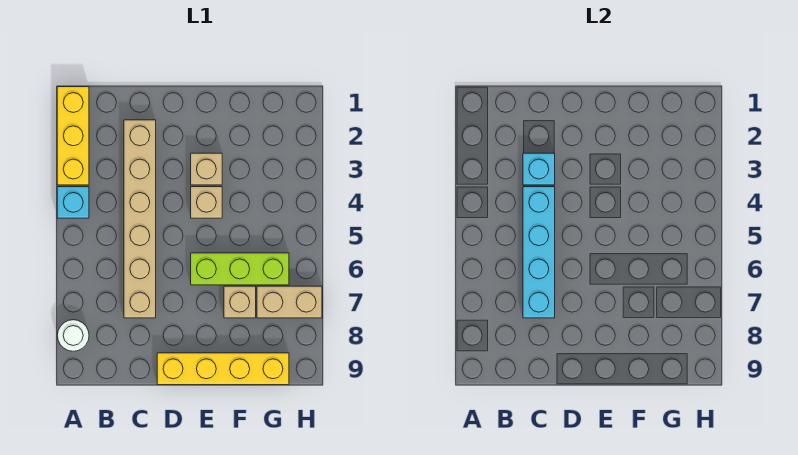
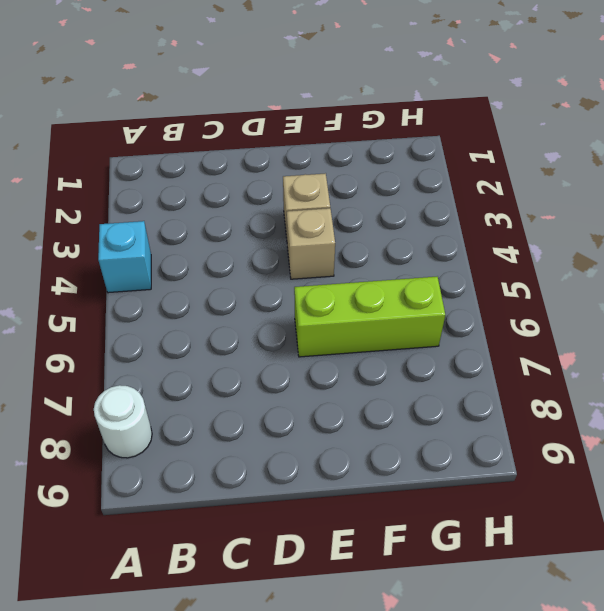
none -> yellow brick A1:A3 level 1
none -> tan brick C2:C7 level 1
none -> yellow brick D9:G9 level 1

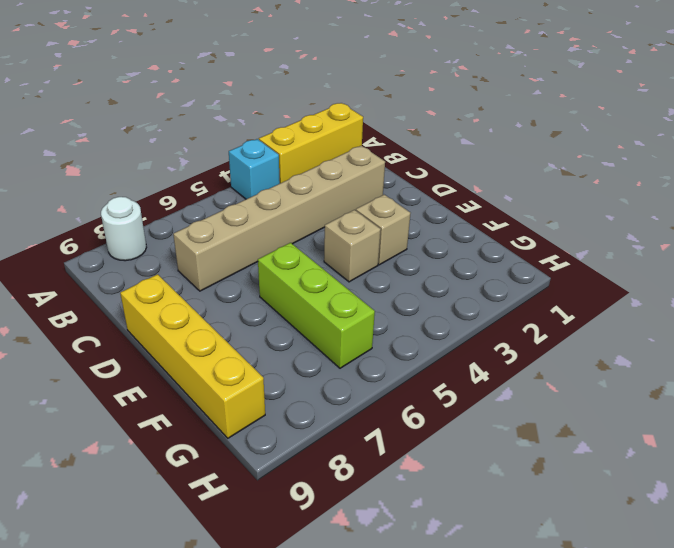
none -> tan brick F7 level 1
none -> tan brick G7:H7 level 1
none -> cyan brick C3 level 2

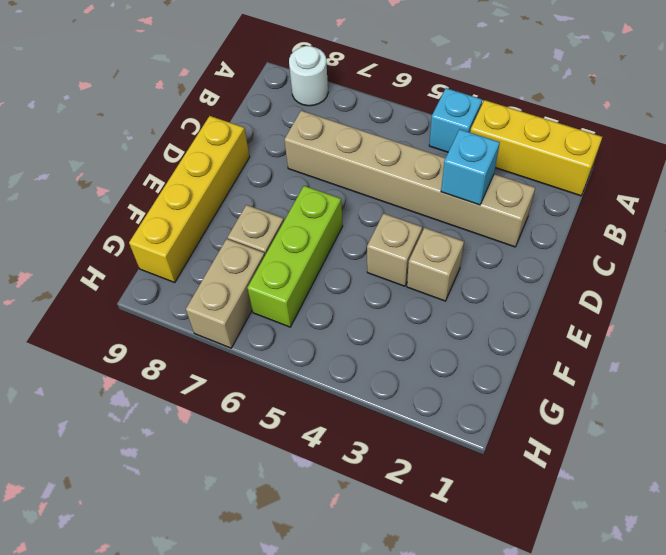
none -> cyan brick C4:C7 level 2

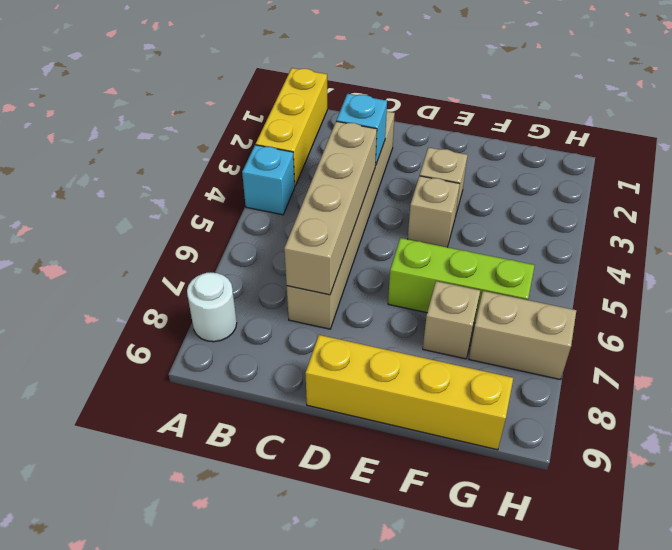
tan brick C4:C7 level 2 -> cyan brick C4:C7 level 2

